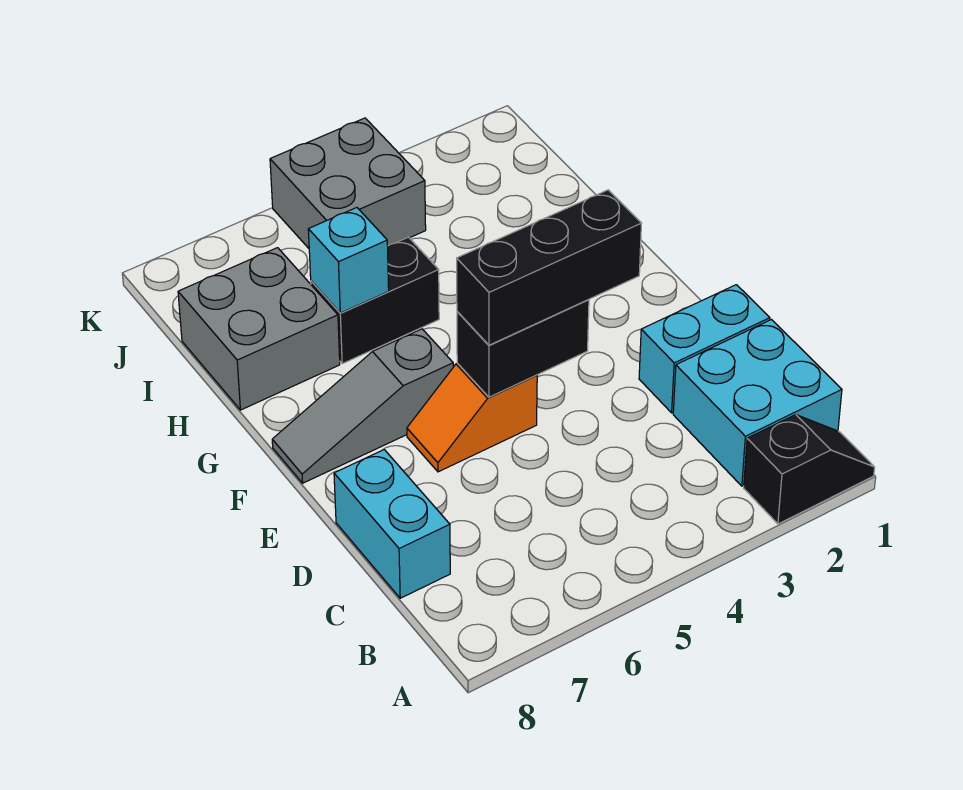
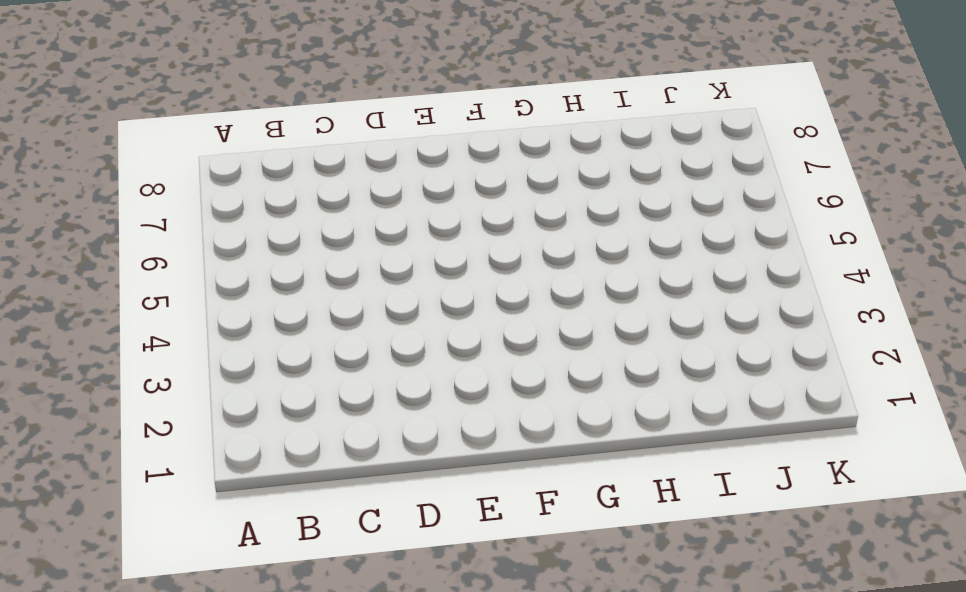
none -> black slope A1:A2 level 1 top 2
none -> cyan brick B1:C2 level 1
none -> cyan brick C8:D8 level 1

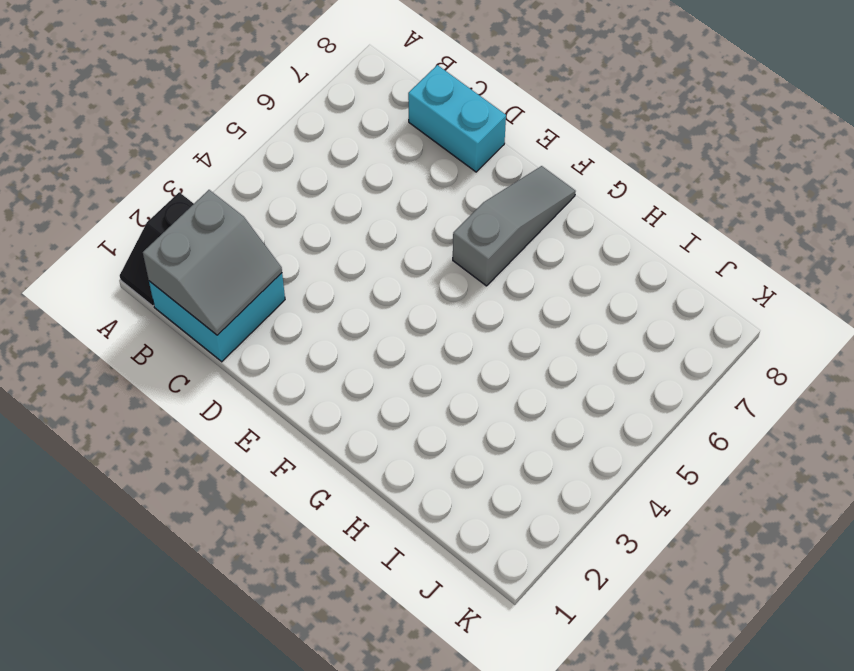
grey slope B1:C2 level 2 top B -> none
none -> cyan brick D1:D2 level 1
none -> orange slope E5:E6 level 1 top 5
none -> black brick H5:H6 level 1

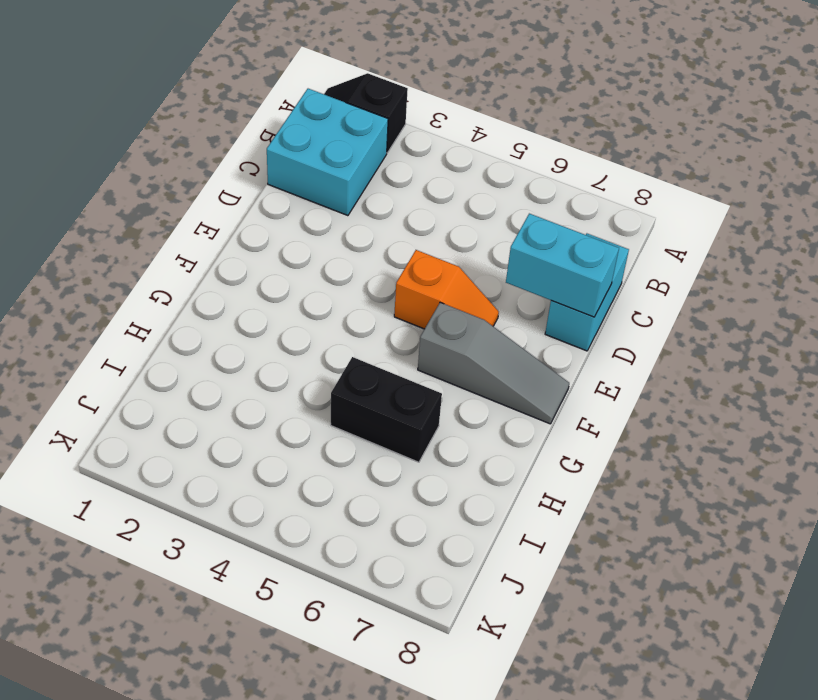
cyan brick D7:D8 level 2 -> cyan brick D1:D2 level 1
none -> grey brick H7:I8 level 1
none -> grey brick J4:K5 level 1
none -> black brick E4:E5 level 2

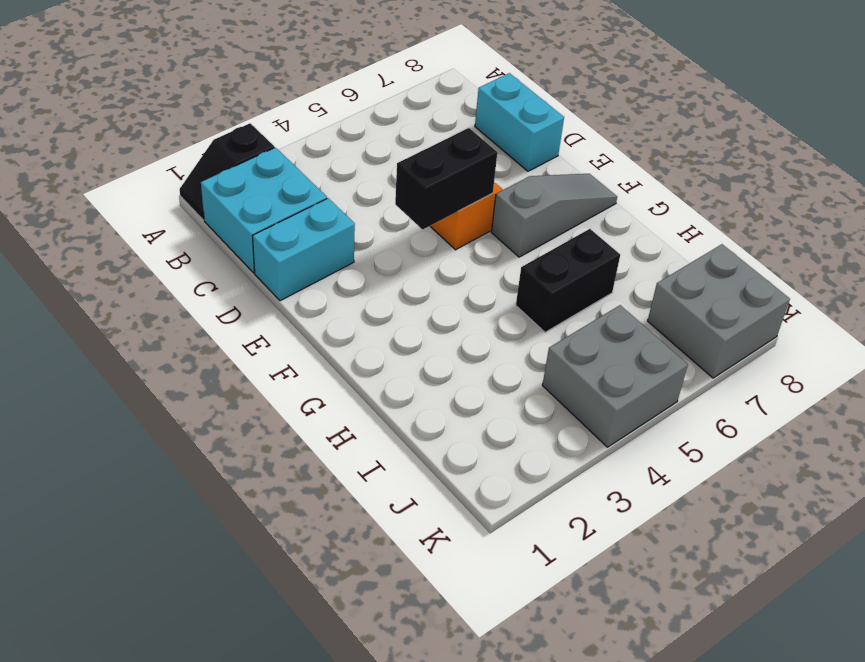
grey brick J7:K8 level 1 -> grey brick H7:I8 level 1
none -> cyan brick H6 level 2
none -> black brick E3:E5 level 3

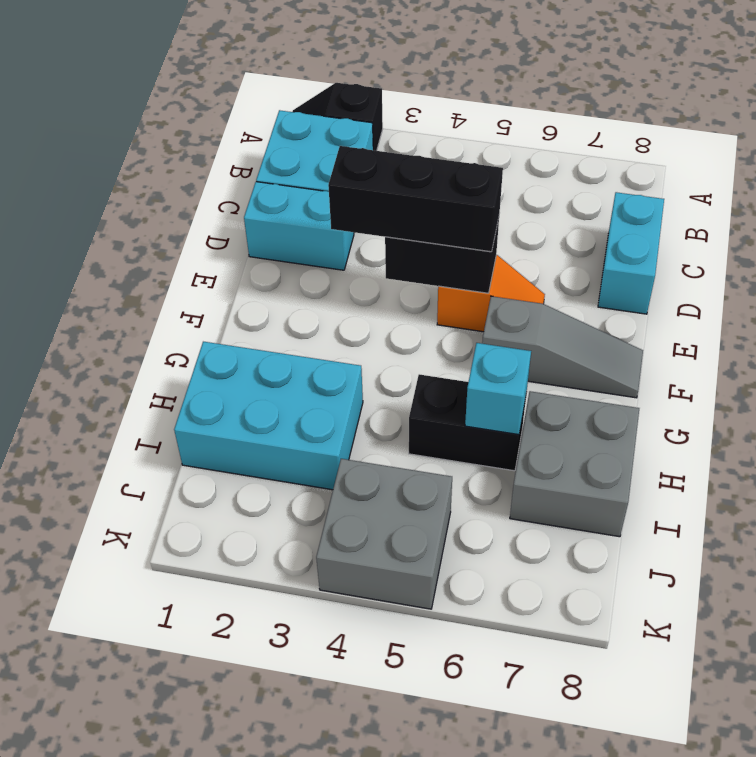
cyan brick H1:I3 level 1 -> none

